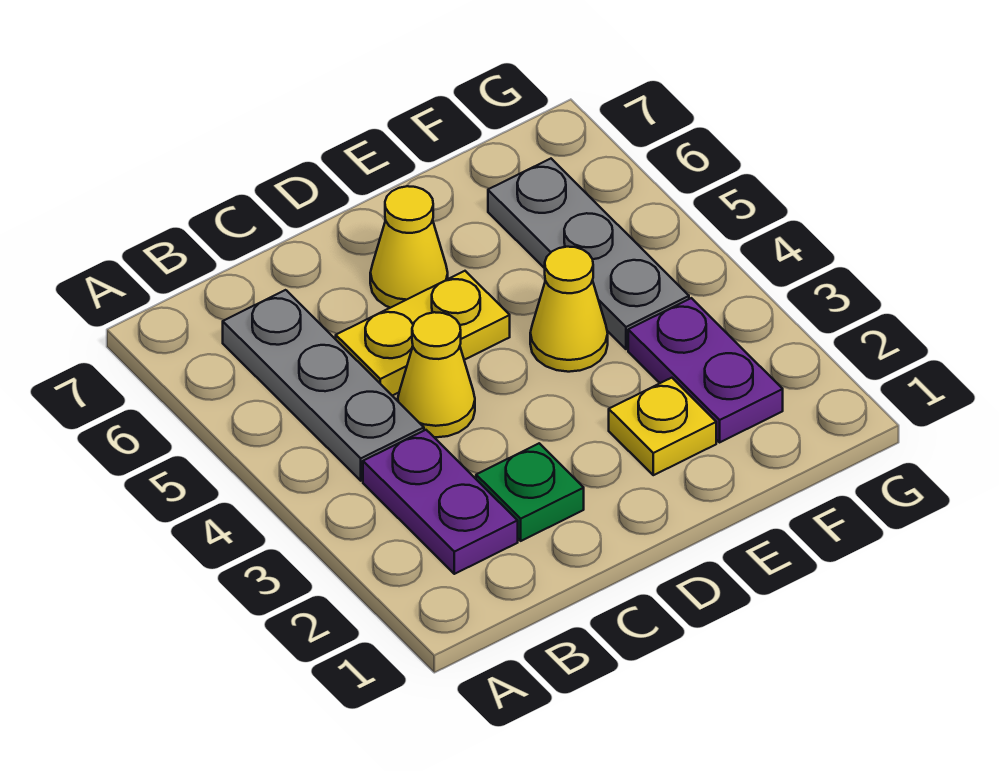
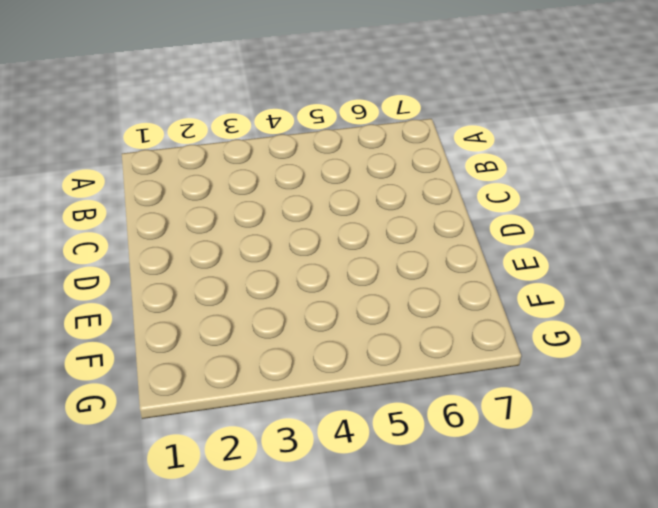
none -> purple plate B2:B3 level 1
none -> grey plate B4:B6 level 1

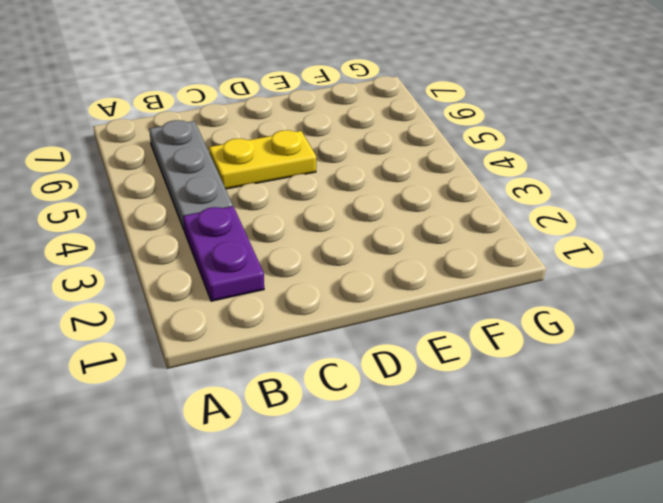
none -> green plate C2 level 1
none -> yellow cone C4 level 1

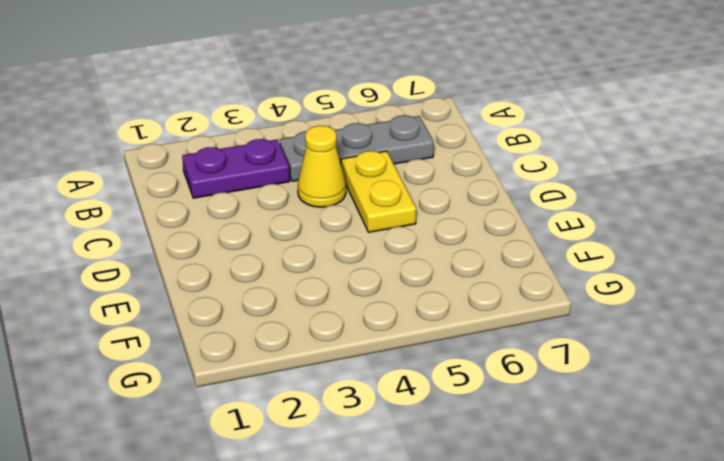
none -> green plate C2 level 1
none -> yellow cone D6 level 1

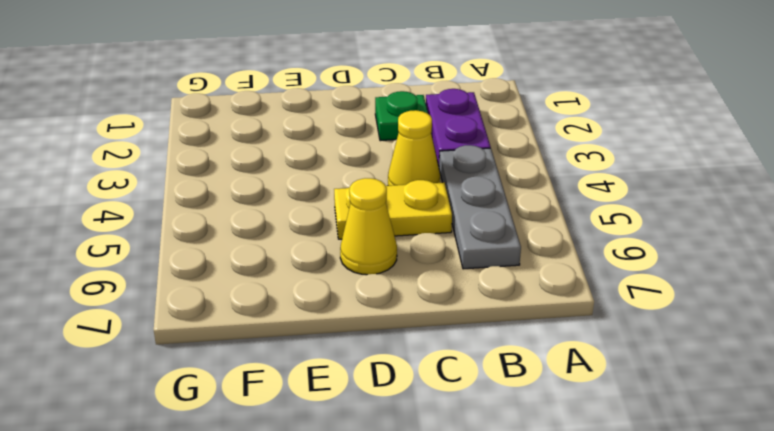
none -> yellow plate E2 level 1
none -> yellow cone E4 level 1

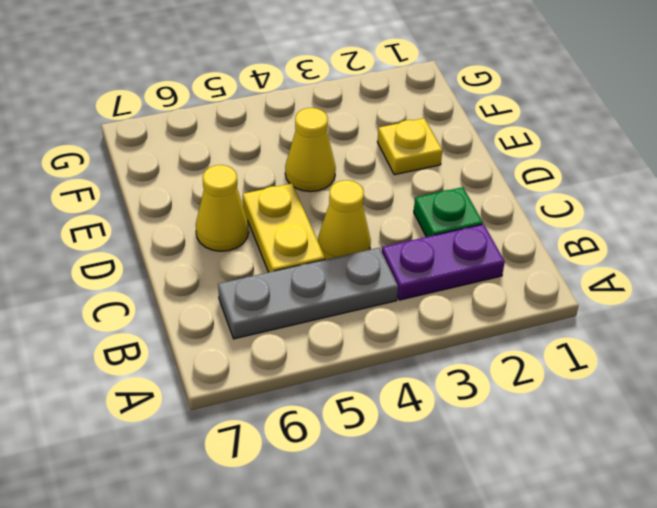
none -> purple plate F2:F3 level 1
none -> grey plate F4:F6 level 1

